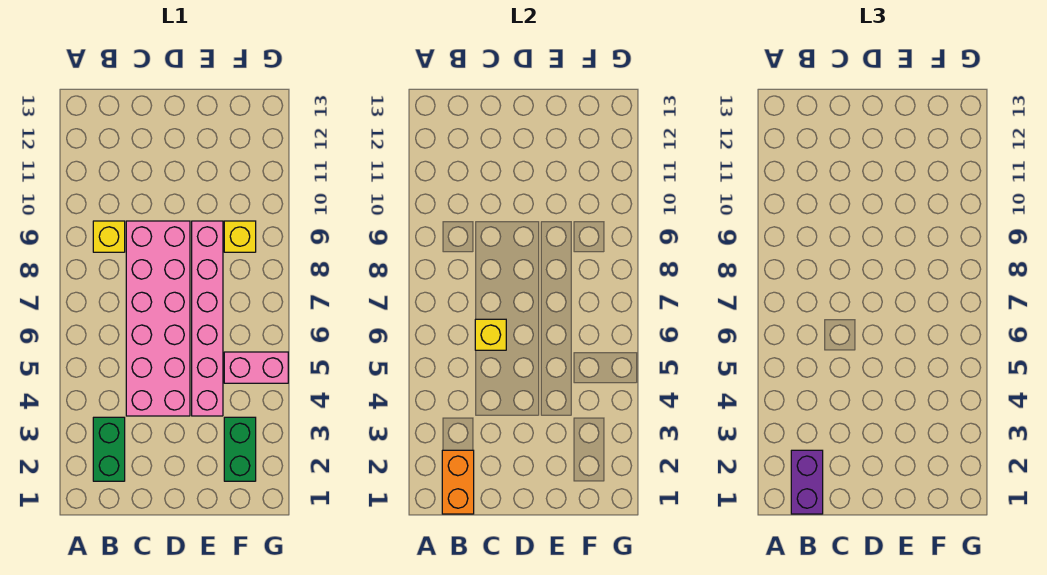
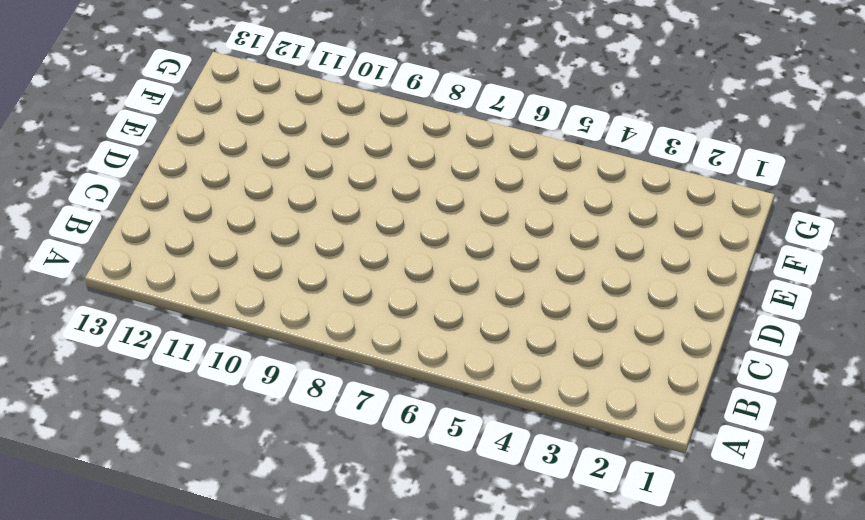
none -> green brick B2:B3 level 1
none -> yellow brick B9 level 1

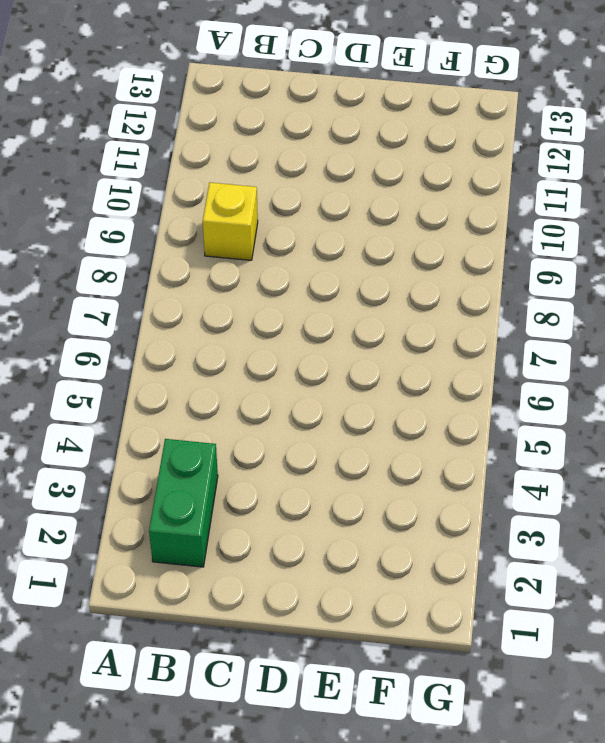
none -> pink brick C4:D9 level 1
none -> pink brick E4:E9 level 1

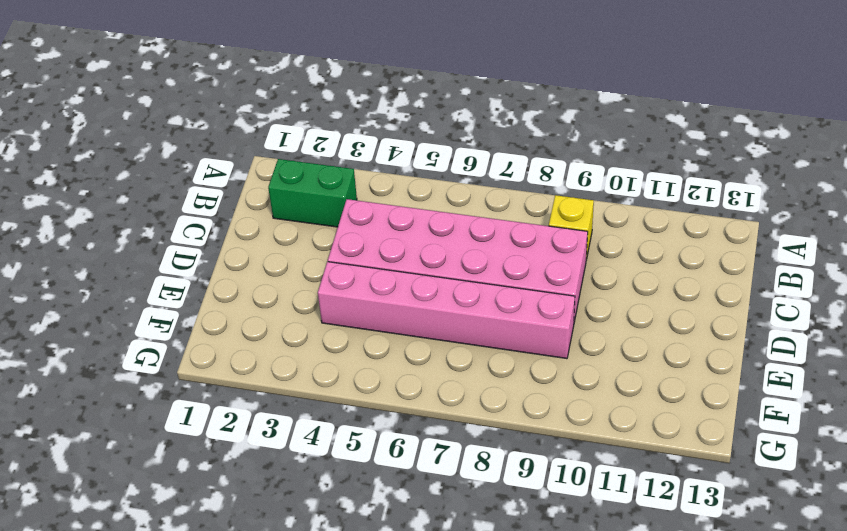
none -> green brick F2:F3 level 1
none -> pink brick F5:G5 level 1

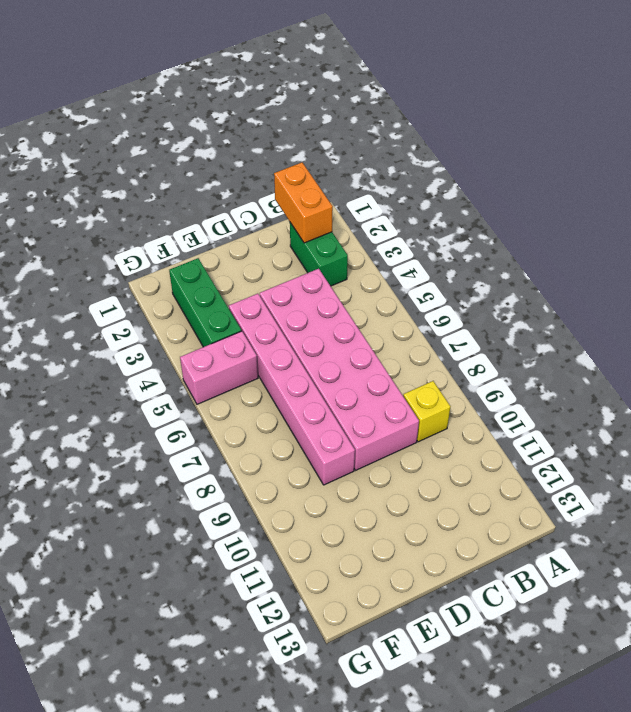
green brick F2:F4 level 1 -> green brick F2:F3 level 1
none -> yellow brick F9 level 1
none -> yellow brick C6 level 2

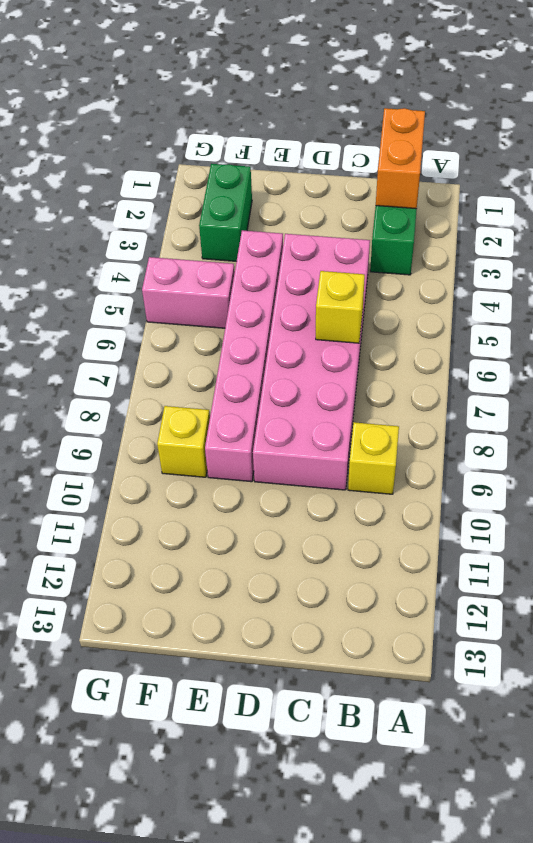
none -> purple brick B1:B2 level 3

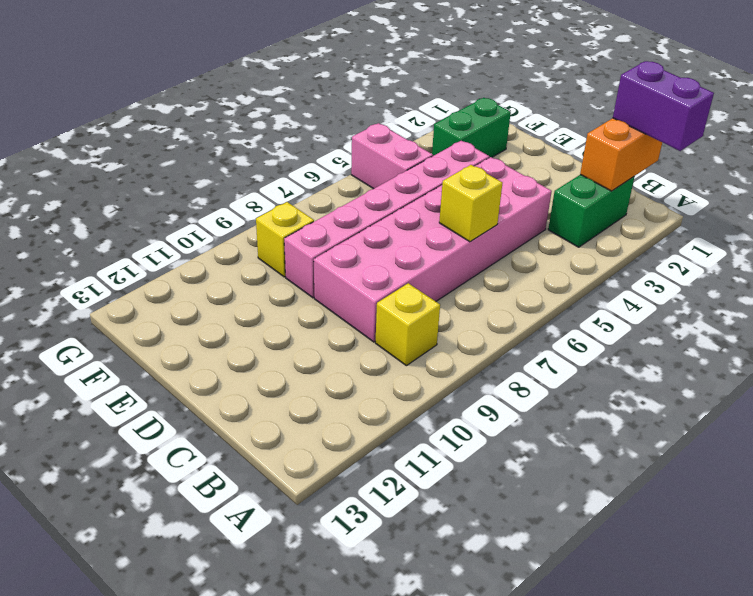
purple brick A1:B1 level 3 -> purple brick B1:B2 level 3

